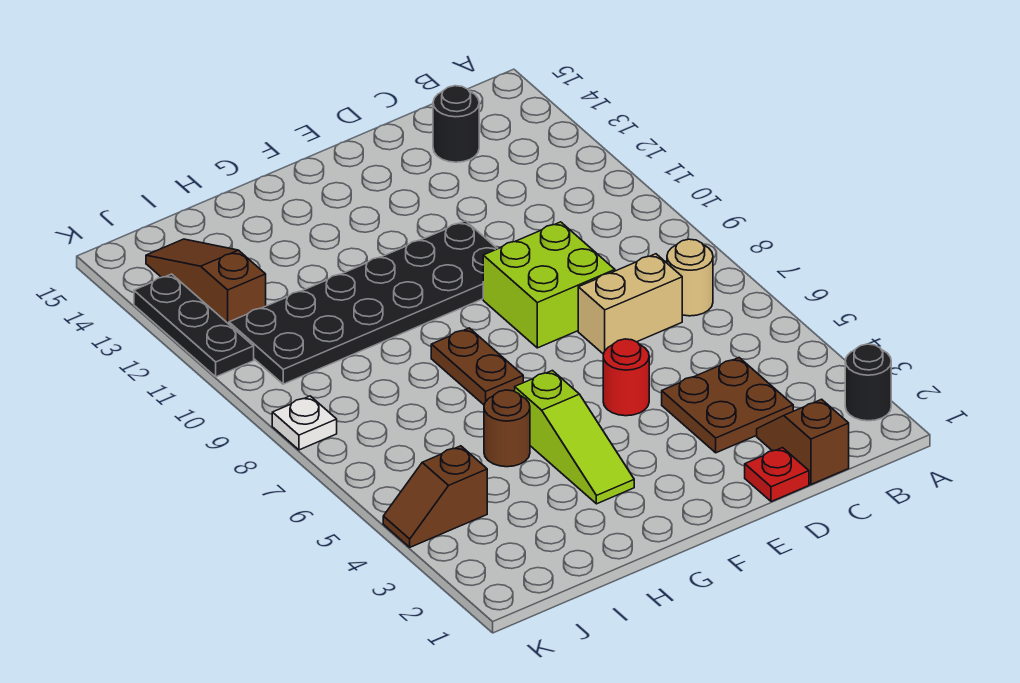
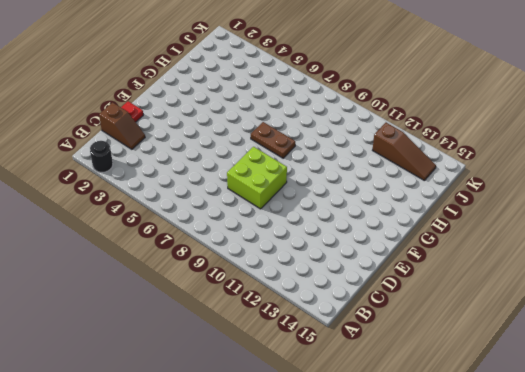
none -> tan round brick B7 level 1
none -> brown plate C3:D4 level 1
none -> tan brick C7:D7 level 1

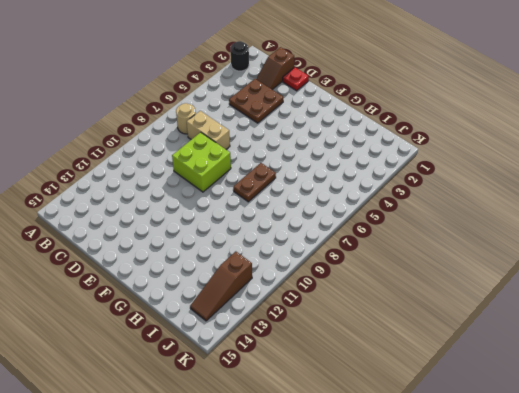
none -> black round brick C14 level 1
none -> red round brick E5 level 1
none -> black plate E10:J11 level 1

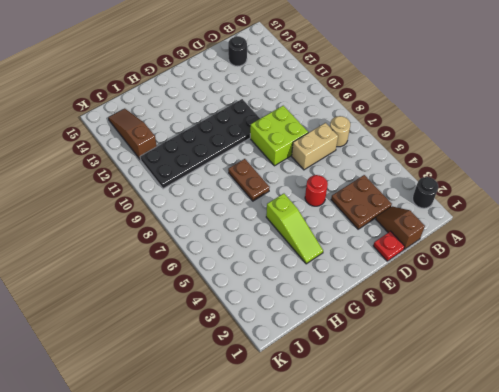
none -> brown round brick H5 level 1
none -> brown slope J4:K4 level 1 top J
none -> white plate K8 level 1

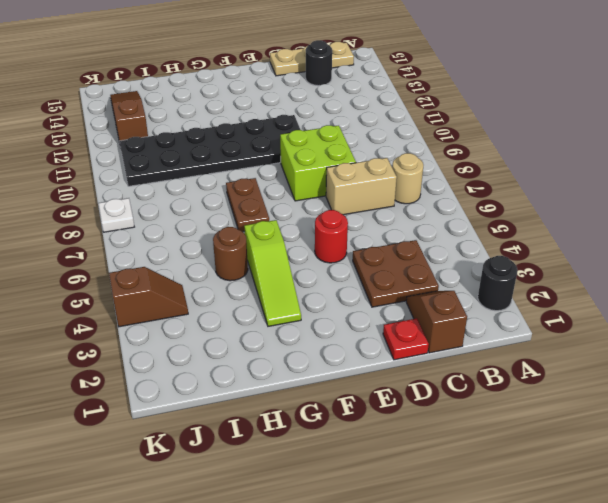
tan plate B15:D15 level 1 -> none
brown slope J4:K4 level 1 top K -> brown slope J4:K4 level 1 top J
none -> black plate K11:K13 level 1

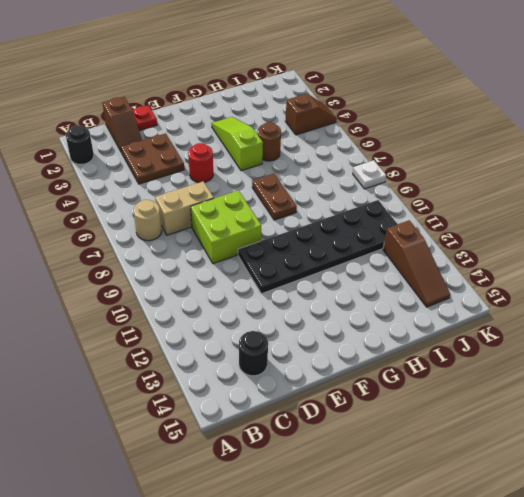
none -> black plate K11:K13 level 1

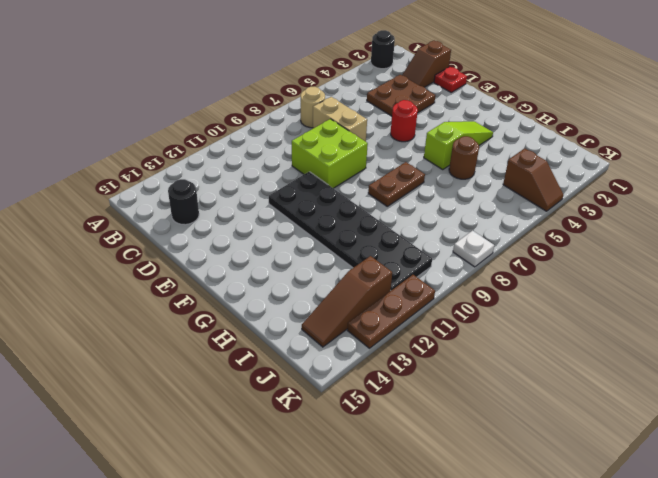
brown plate K11:K13 level 1 -> black plate K11:K13 level 1

